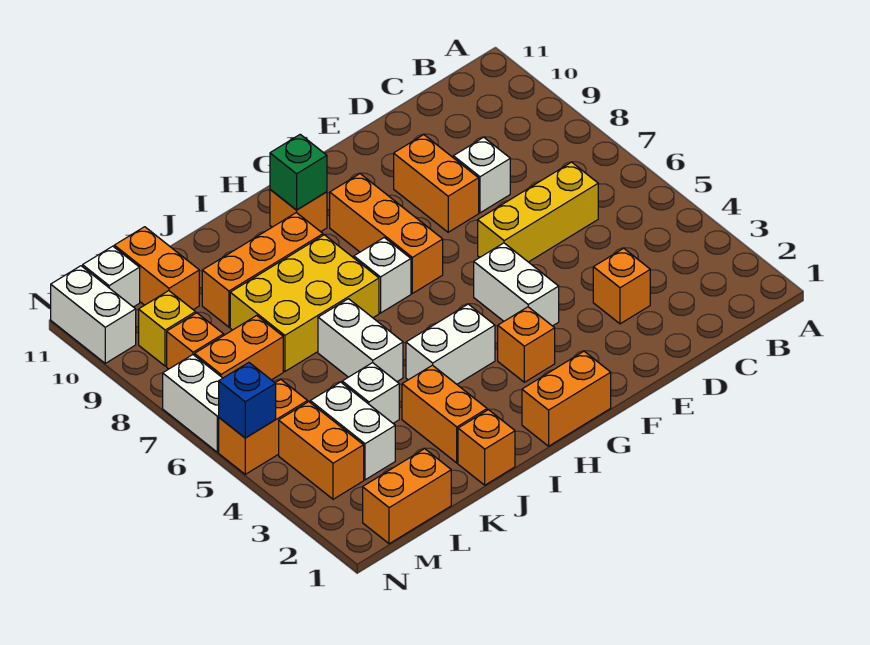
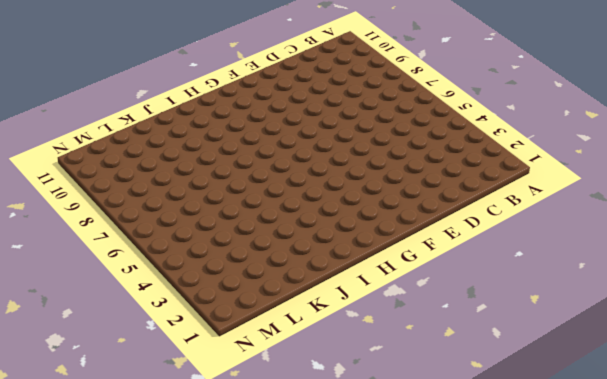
none -> yellow brick C6:E6 level 1
none -> orange brick D3 level 1
none -> white brick D8 level 1
none -> orange brick E8:E9 level 1

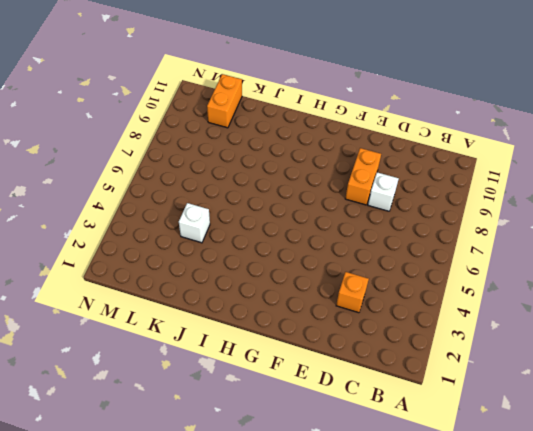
none -> yellow brick C6:E6 level 1
none -> white brick F4:F5 level 1
none -> orange brick G1:H1 level 1
none -> orange brick G3 level 1

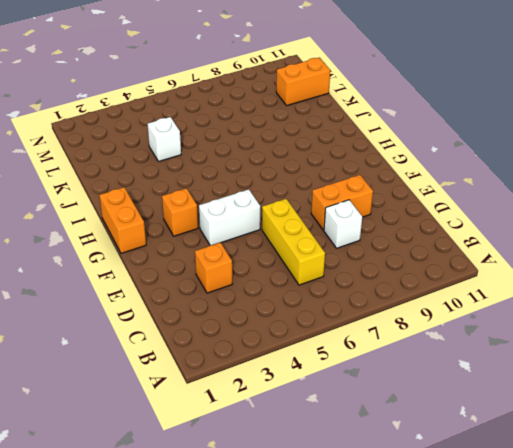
none -> orange brick G7:G9 level 1
none -> white brick H4:I4 level 1
none -> white brick H7 level 1
none -> orange brick H10 level 1

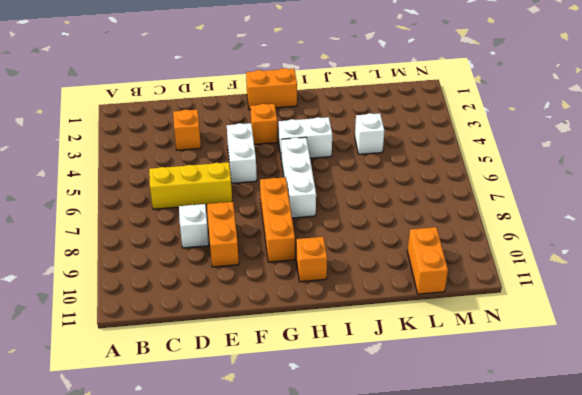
white brick H5:H7 level 1 -> white brick H7 level 1
none -> yellow brick I7:K8 level 1
none -> orange brick I9:K9 level 1
none -> orange brick J1 level 1
none -> orange brick J2:J3 level 1

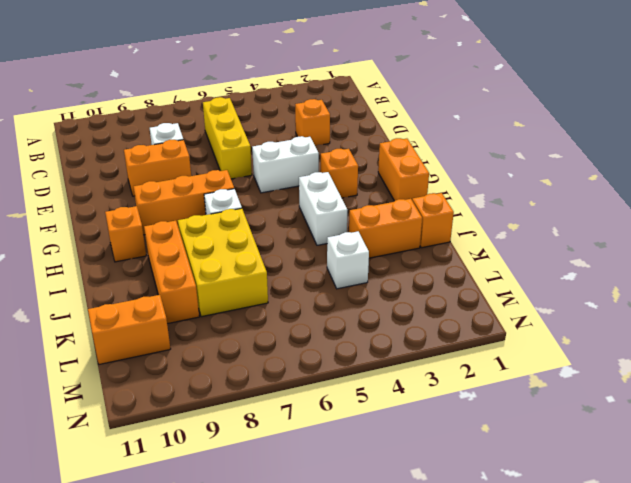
none -> white brick J5:J6 level 1
none -> orange brick L1:M1 level 1
none -> white brick L3:L4 level 1
none -> orange brick L7:M7 level 1

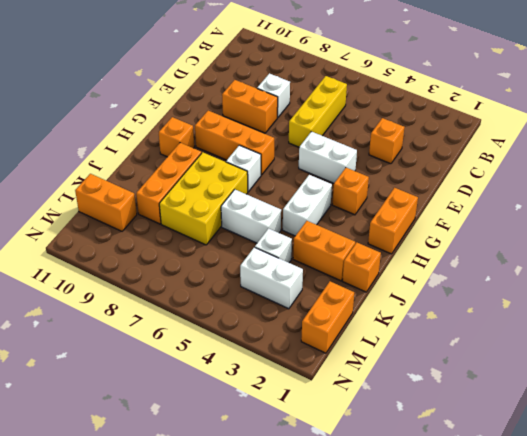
none -> orange brick L7:M7 level 1
none -> orange brick M3:M4 level 1
none -> orange brick M5:N5 level 1
none -> orange brick M8 level 1

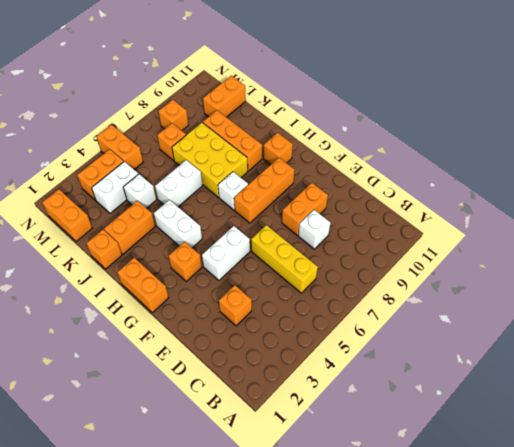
orange brick L7 level 1 -> orange brick L7:M7 level 1
none -> yellow brick M9 level 1
none -> white brick M11 level 1
none -> white brick N6:N7 level 1
none -> white brick N10:N11 level 1

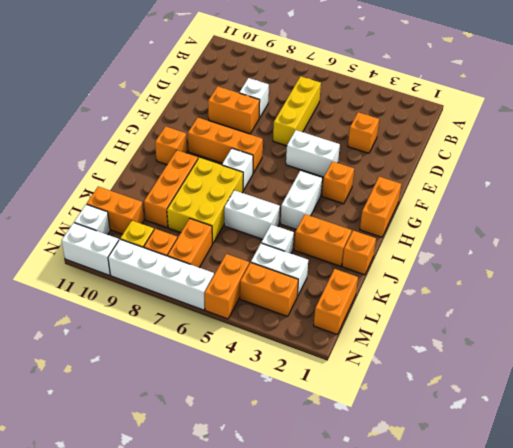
white brick N6:N9 level 1 -> white brick N6:N7 level 1
none -> green brick H10 level 2
none -> blue brick N5 level 2

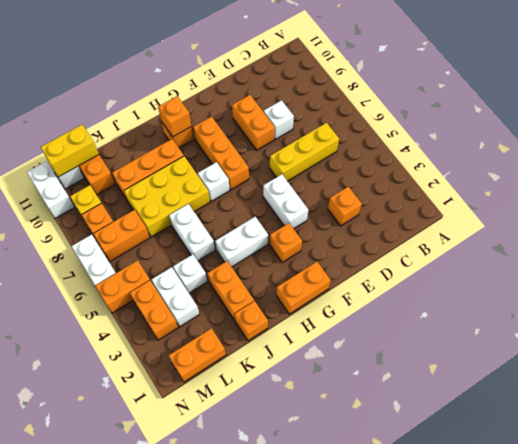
orange brick H10 level 2 -> green brick H10 level 2
yellow brick L11:M11 level 2 -> none
none -> blue brick N5 level 2

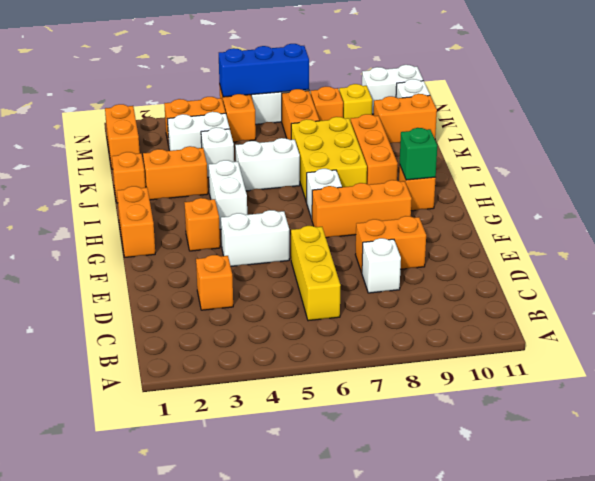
blue brick N5:N7 level 2 -> blue brick N5 level 2

